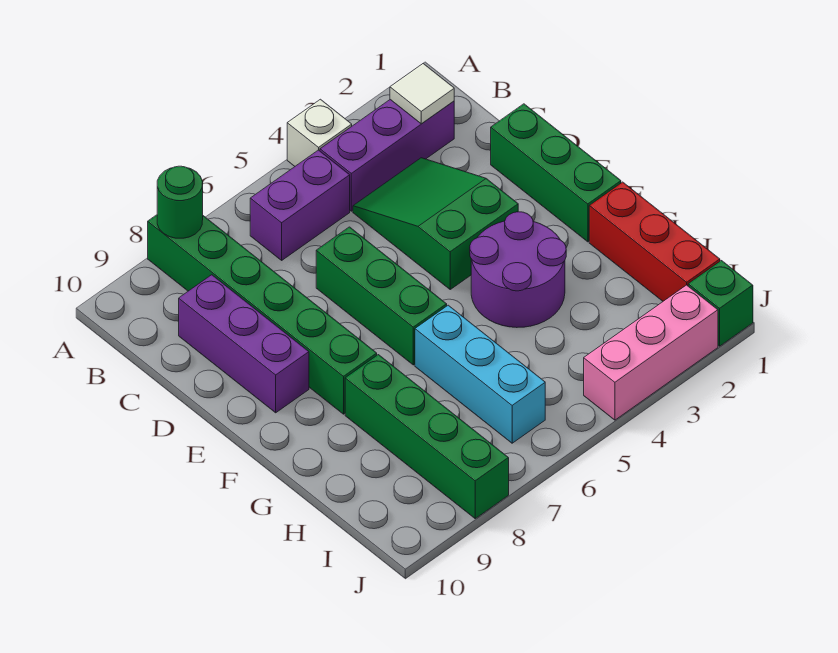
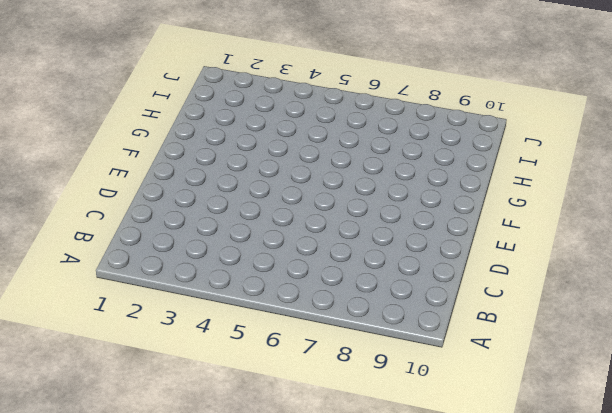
none -> white brick A4 level 1
none -> green brick A8:F8 level 1
none -> purple brick B2:B4 level 1

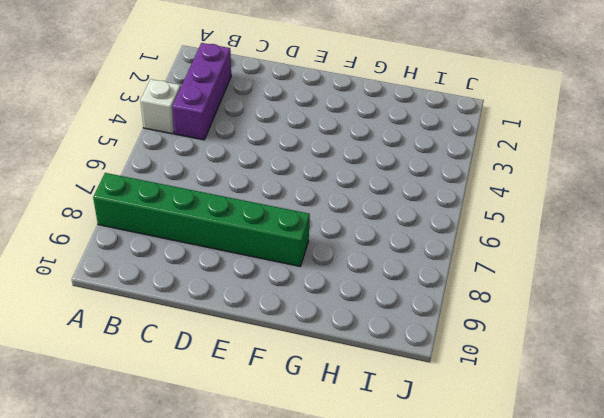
none -> purple brick B5:B6 level 1
none -> green slope C3:E4 level 1 top E
none -> purple brick C9:E9 level 1

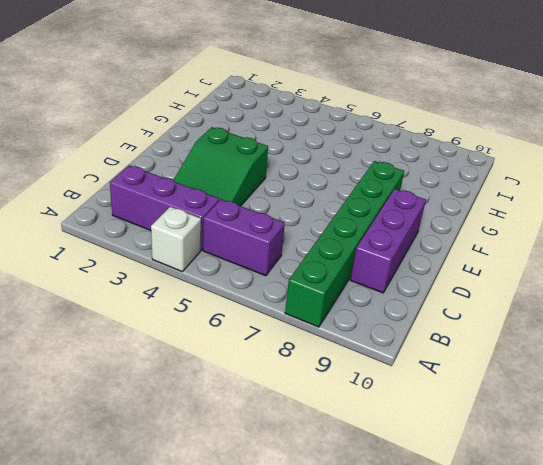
none -> green brick D1:F1 level 1
none -> green brick D6:F6 level 1
none -> purple round brick F3:G4 level 1

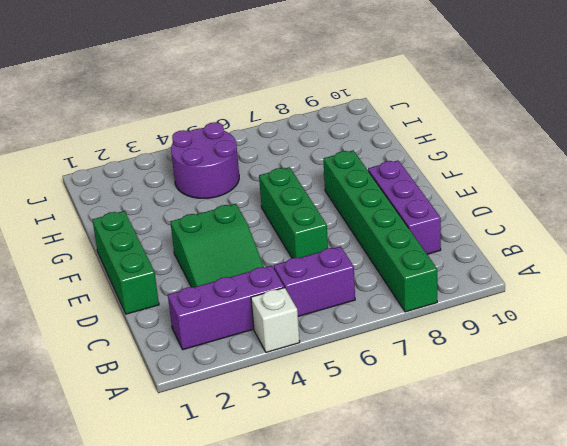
purple round brick H4:I5 level 1 -> purple round brick F3:G4 level 1
none -> red brick G1:I1 level 1
none -> cyan brick G6:I6 level 1
none -> green brick G8:J8 level 1

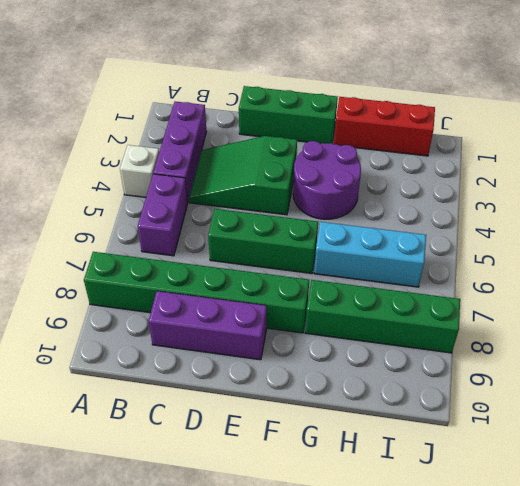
none -> green brick J1 level 1
none -> pink brick J2:J4 level 1
none -> green round brick A8 level 2

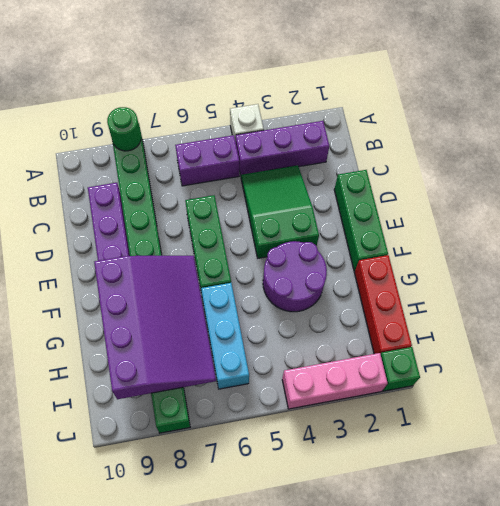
purple slope F7:I9 level 2 top 9 -> none
none -> white tile B2 level 2

